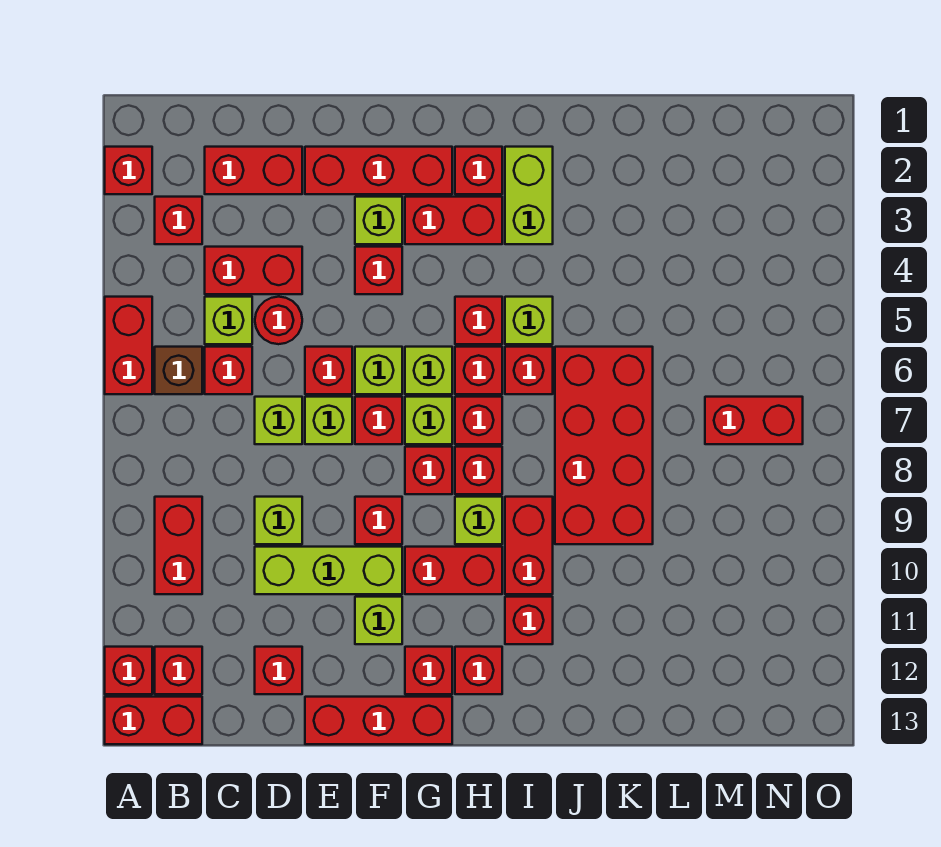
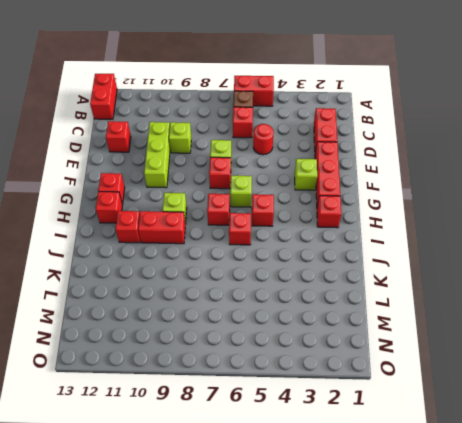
none -> red brick A2 level 1
none -> red brick A12 level 1
none -> red brick B3 level 1
none -> red brick B9:B10 level 1

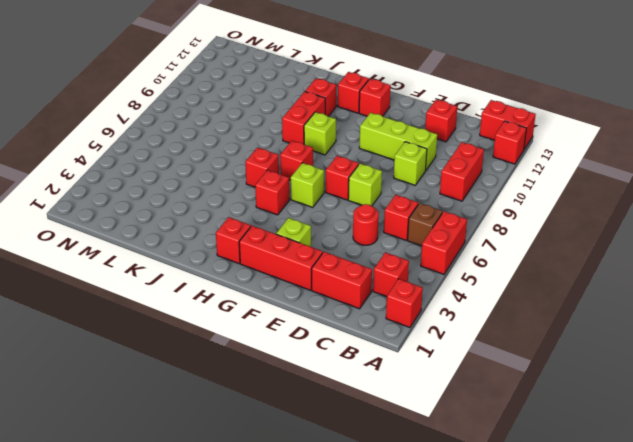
none -> red brick B12 level 1
none -> red brick C4:D4 level 1
none -> lime brick C5 level 1
none -> lime brick D7 level 1

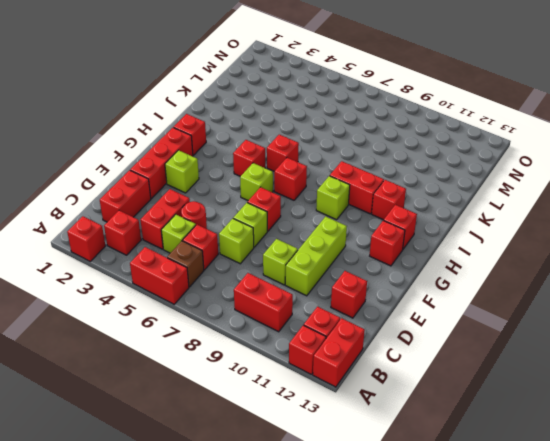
none -> red brick E6 level 1
none -> red brick E13:G13 level 1
none -> red brick F4 level 1
none -> lime brick F6 level 1

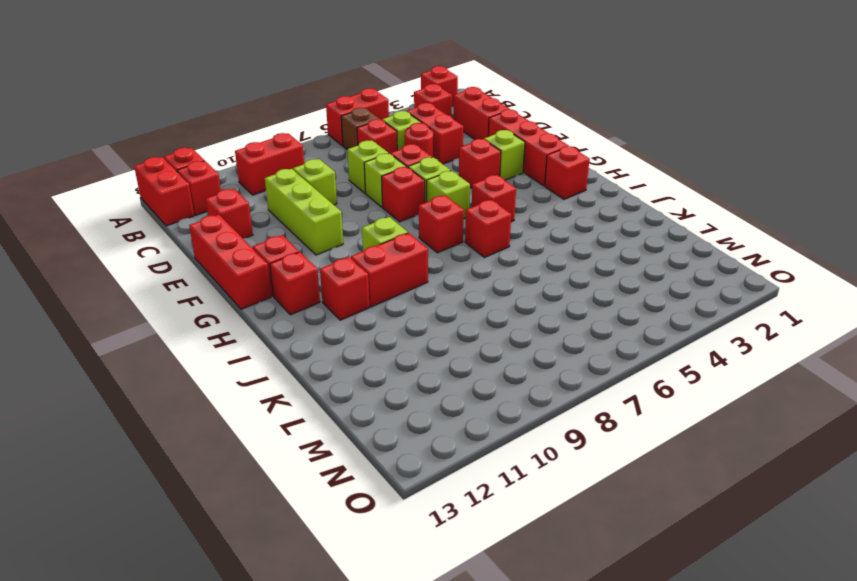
none -> red brick F9 level 1
none -> lime brick F11 level 1
none -> red brick G3:H3 level 1
none -> lime brick G7 level 1

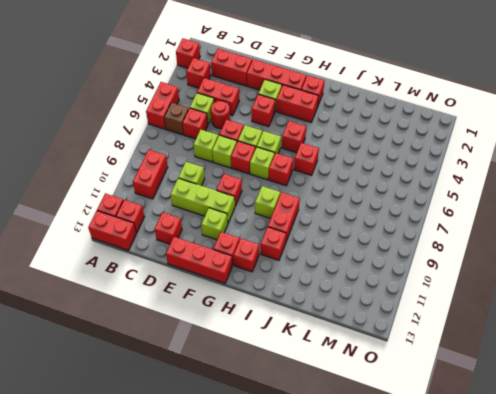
none -> red brick G8 level 1
none -> red brick G10:H10 level 1
none -> red brick H6 level 1
none -> red brick H8 level 1

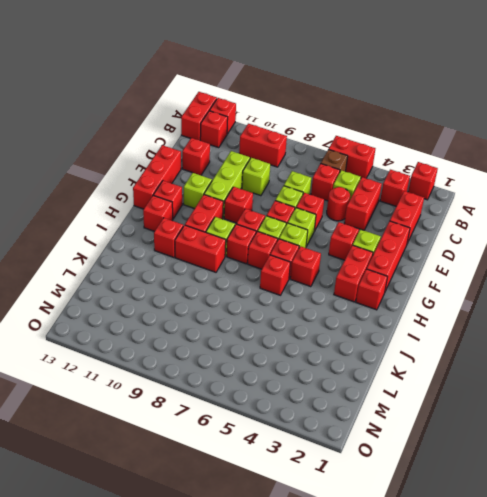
none -> lime brick I2:I3 level 1
none -> lime brick I5 level 1
none -> red brick J6:K9 level 1
none -> red brick M7:N7 level 1

